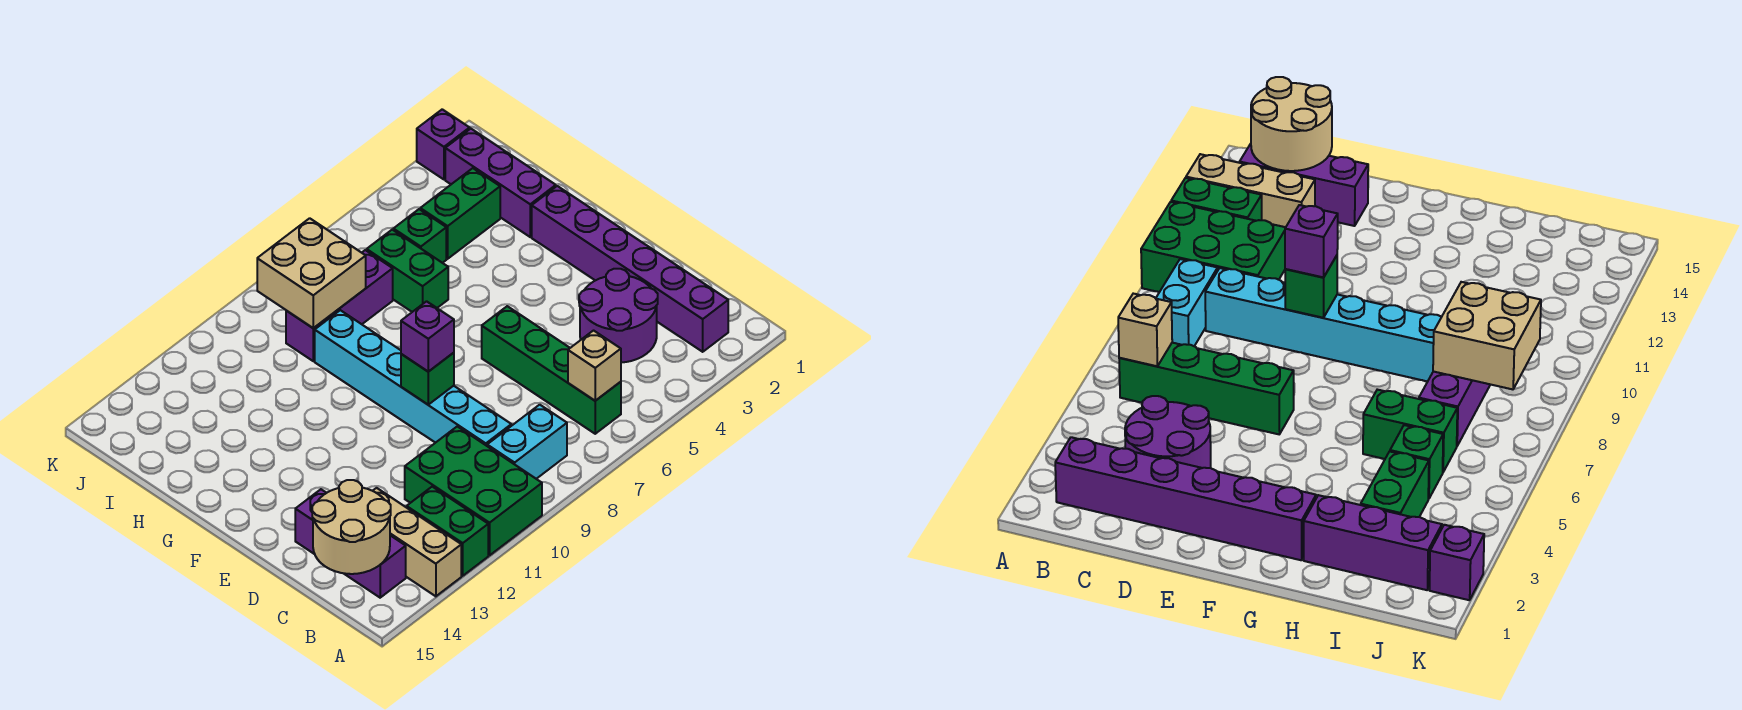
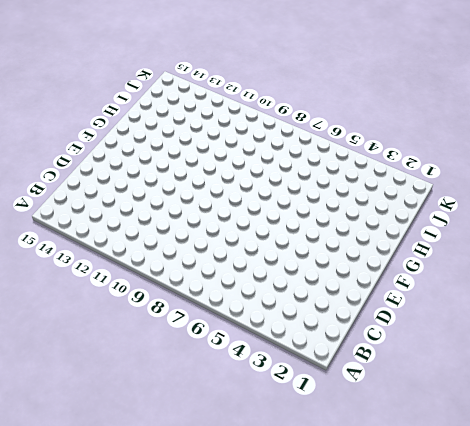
none -> green brick A10:C11 level 1
none -> green brick A12:B12 level 1
none -> tan brick A13:C13 level 1

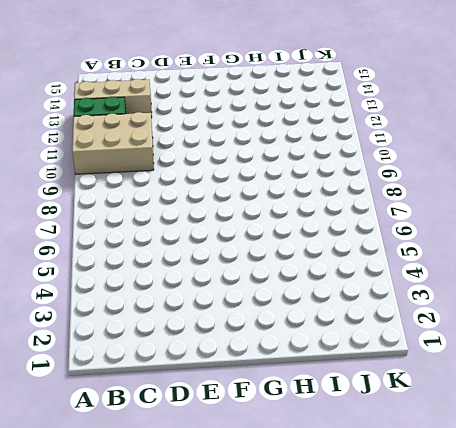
tan brick A10:C11 level 1 -> green brick A10:C11 level 1
none -> purple brick B2:G2 level 1
none -> green brick B6:E6 level 1
none -> cyan brick B8:B9 level 1

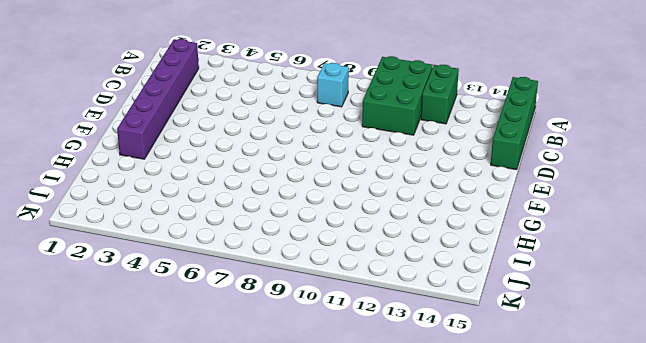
green brick A15:D15 level 1 -> green brick B6:E6 level 1
cyan brick B8 level 1 -> cyan brick B8:B9 level 1
none -> tan brick A13:C13 level 1
none -> purple brick B14:D14 level 1
none -> purple round brick C3:D4 level 1

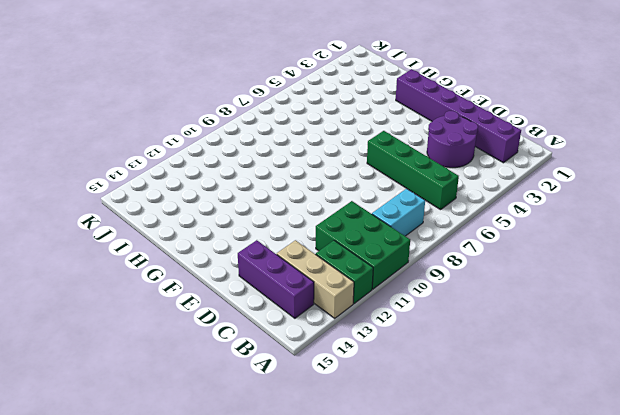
none -> cyan brick C9:H9 level 1
none -> purple brick H2:J2 level 1
none -> green brick H6:I6 level 1

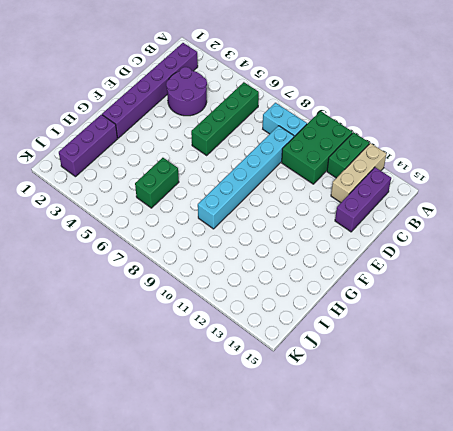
none -> green brick I3:I4 level 1
none -> green brick I5 level 1
none -> purple brick I7:I9 level 1

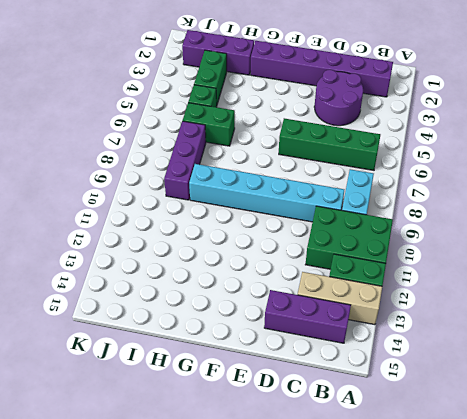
none -> purple brick K2 level 1
none -> tan brick B6 level 2
none -> tan round brick B14:C15 level 2

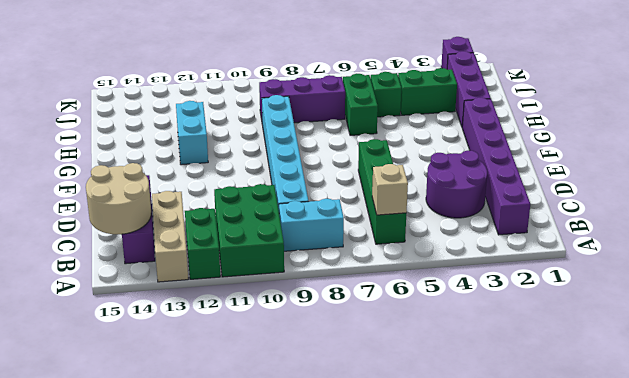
cyan brick G12:H12 level 1 -> none
none -> green brick E9 level 2
none -> tan brick I8:J9 level 2
none -> purple brick E9 level 3

